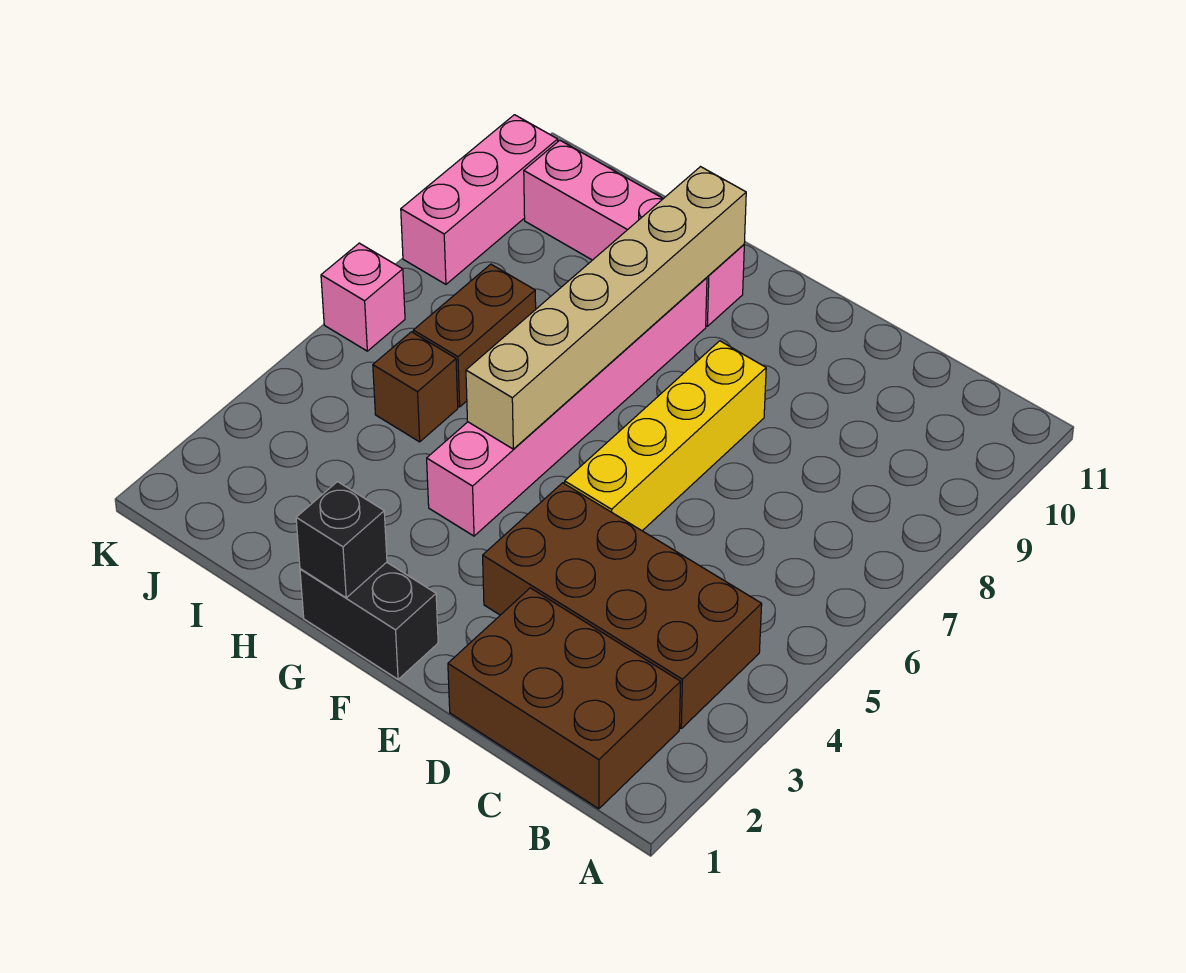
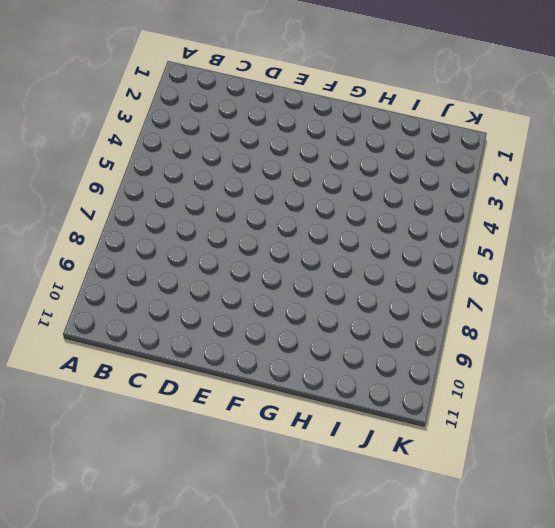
none -> brown brick B1:D2 level 1
none -> brown brick B3:E4 level 1
none -> yellow brick E5:E8 level 1

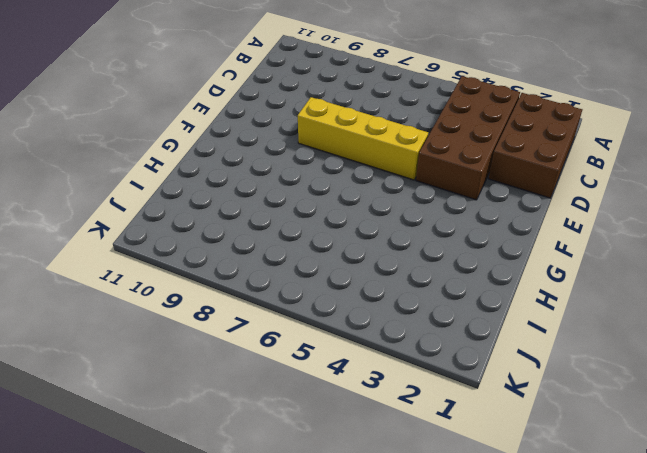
none -> black brick F1:G1 level 1
none -> pink brick G4:G9 level 1
none -> pink brick G10:J10 level 1

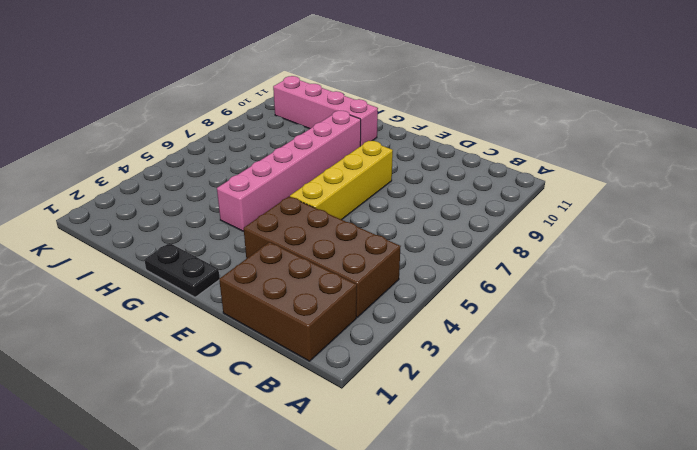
black plate F1:G1 level 1 -> black brick F1:G1 level 1
none -> brown brick I5 level 1
none -> brown brick I6:I7 level 1
none -> pink brick K6 level 1

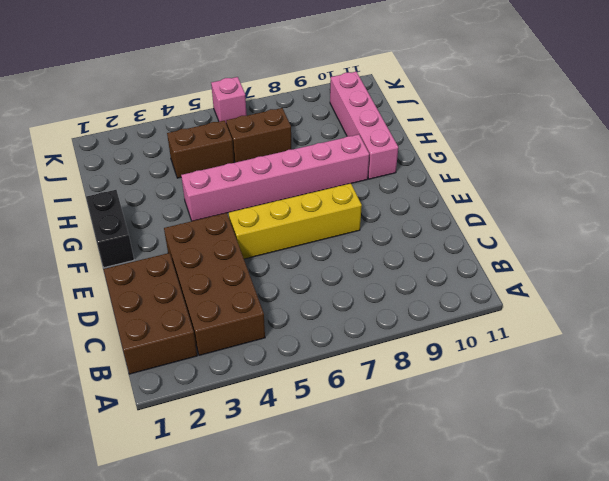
brown brick I4:I5 level 1 -> brown brick I5 level 1
none -> pink brick K8:K10 level 1
none -> black brick G1 level 2
none -> tan brick G5:G10 level 2

